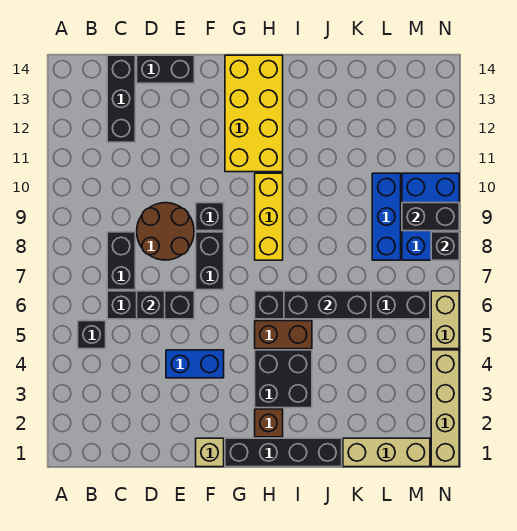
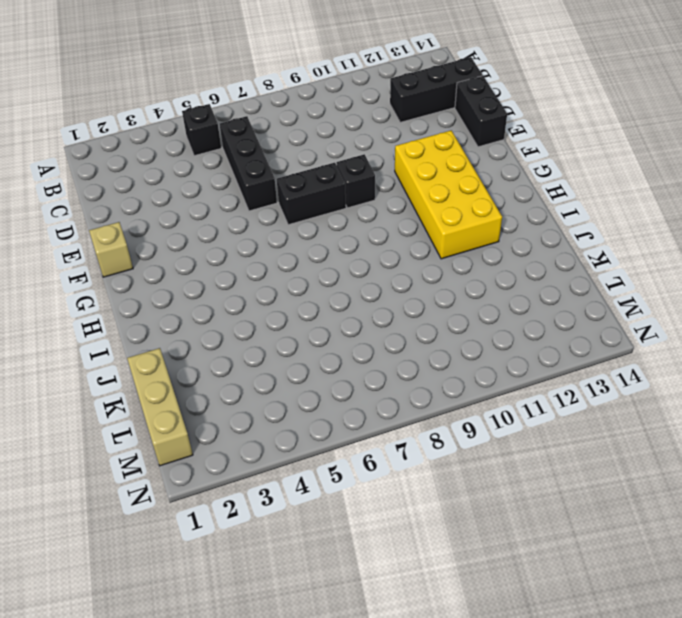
yellow brick F11:I12 level 1 -> yellow brick G11:H14 level 1
none -> black brick C7:C8 level 1
none -> brown round brick D8:E9 level 1
none -> blue brick E4:F4 level 1

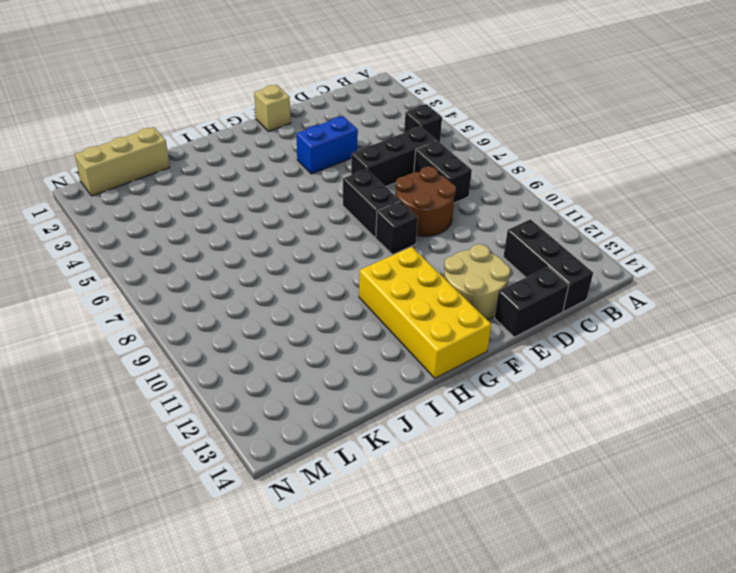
tan round brick E12:F13 level 1 -> none
none -> black brick G1:J1 level 1
none -> brown brick H2 level 1
none -> black brick H3:I4 level 1

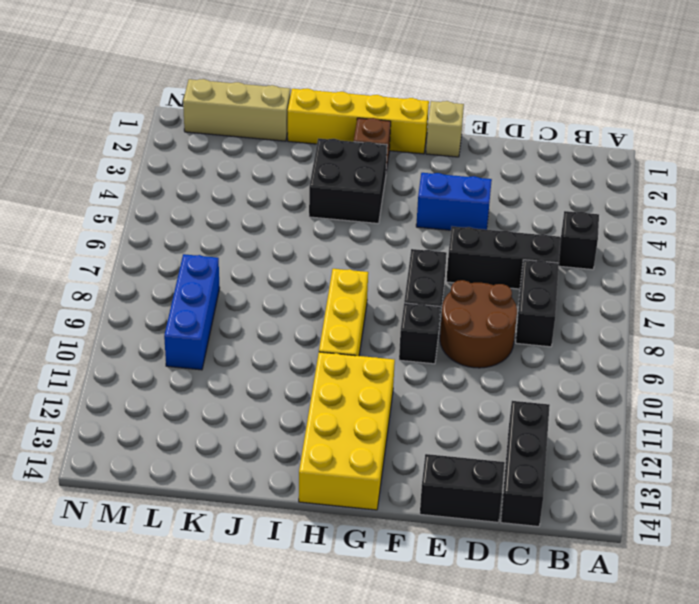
yellow brick G1:J1 level 1 -> black brick G1:J1 level 1
none -> brown brick H5:I5 level 1
none -> black brick H6:M6 level 1
none -> blue brick M8:N10 level 1

